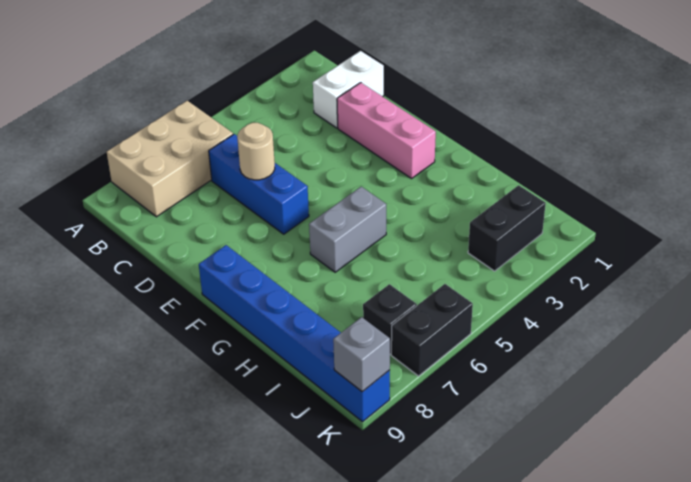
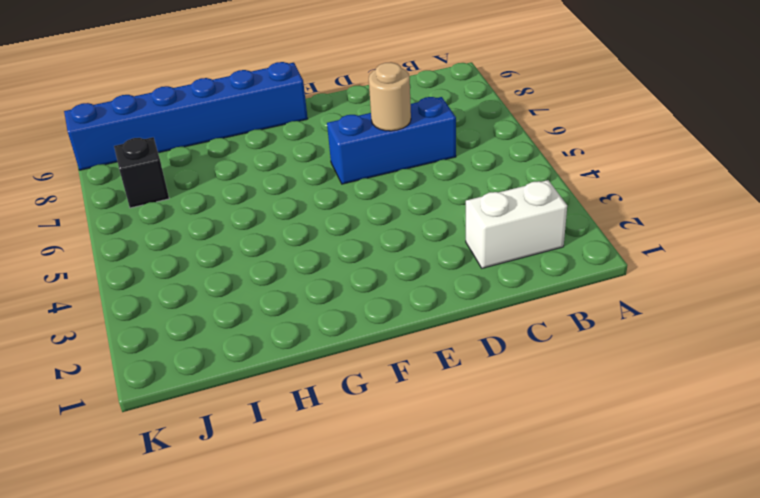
white brick B2:C2 level 1 -> white brick C1:C2 level 1
none -> tan brick A6:B8 level 1
none -> pink brick D2:F2 level 1

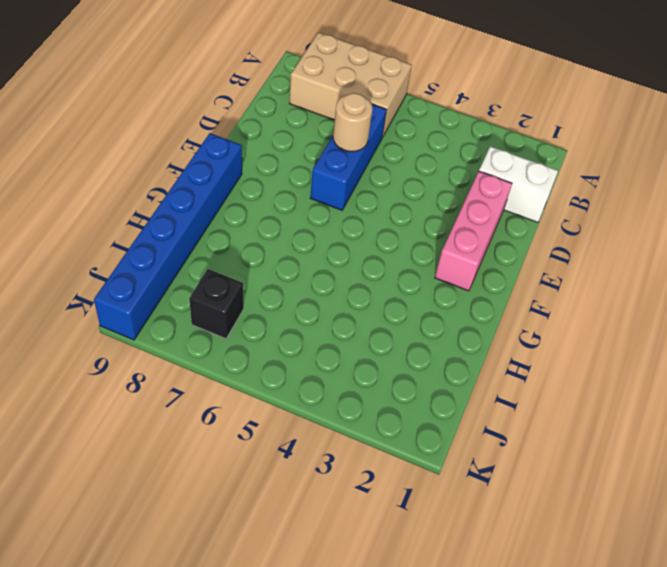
none -> grey brick G5:G6 level 1
none -> black brick J2:J3 level 1

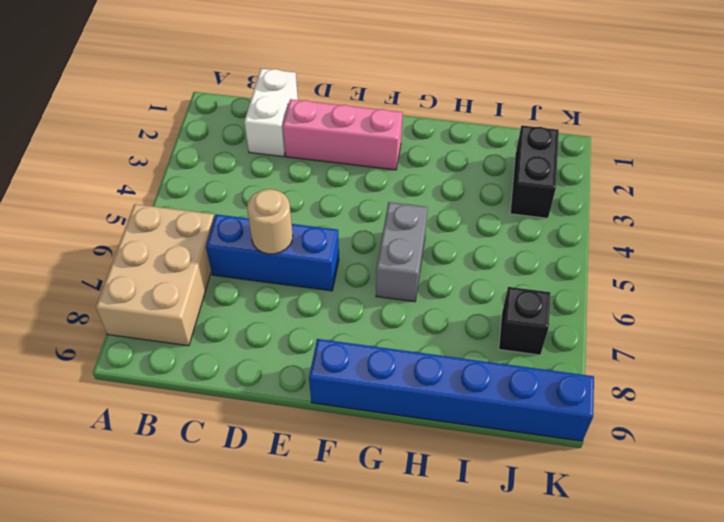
none -> black brick K6:K7 level 1
none -> grey brick K9 level 2

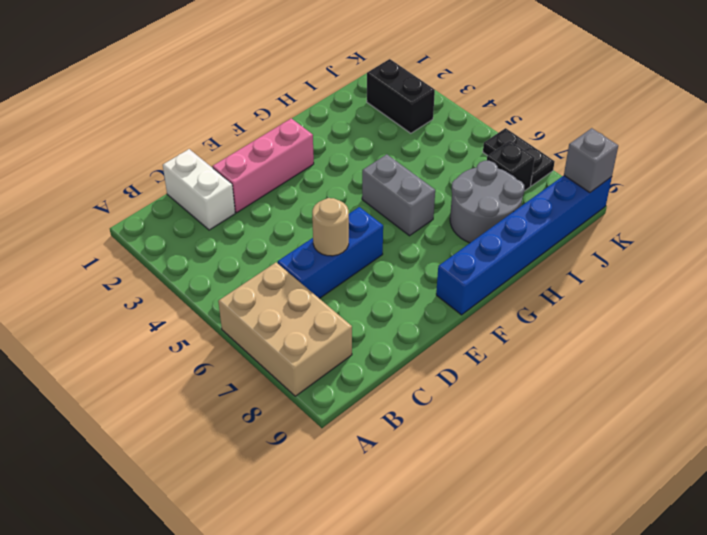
grey round brick H7:I8 level 1 -> none
black plate K6:K7 level 1 -> black brick K6:K7 level 1

